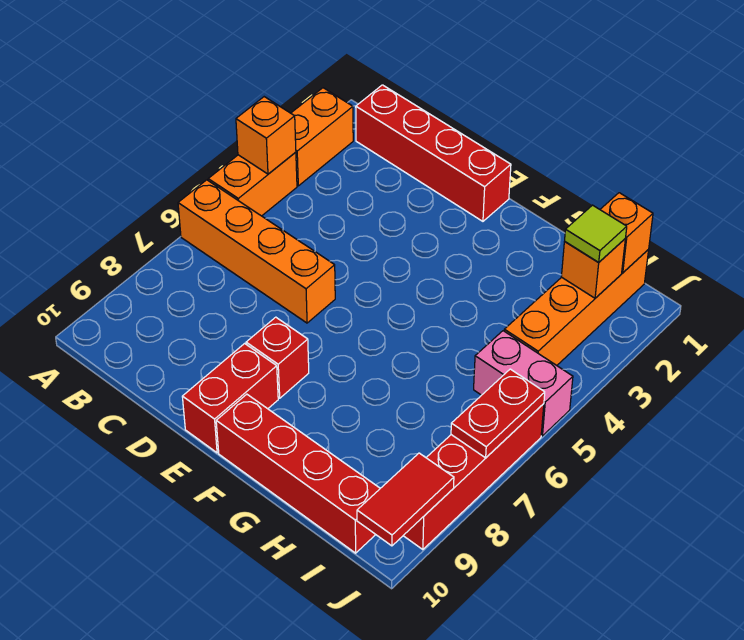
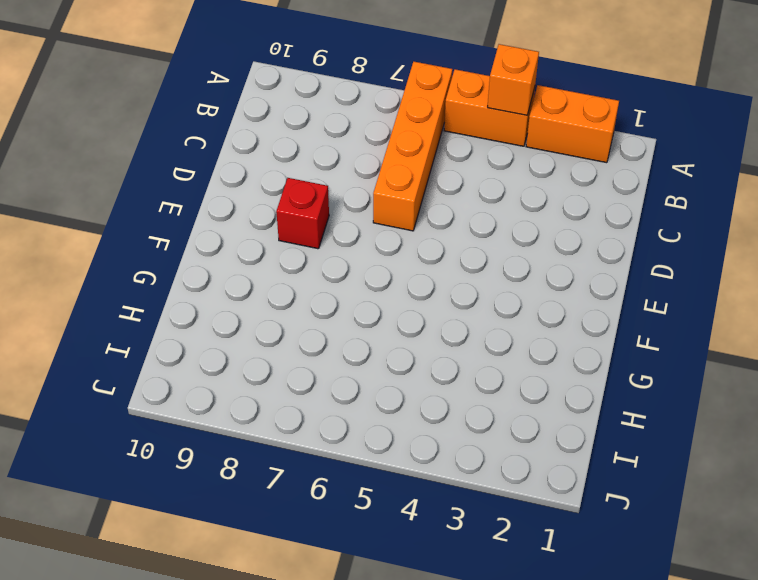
none -> red brick B1:E1 level 1
none -> red brick E9:E10 level 1
none -> red brick F10:I10 level 1

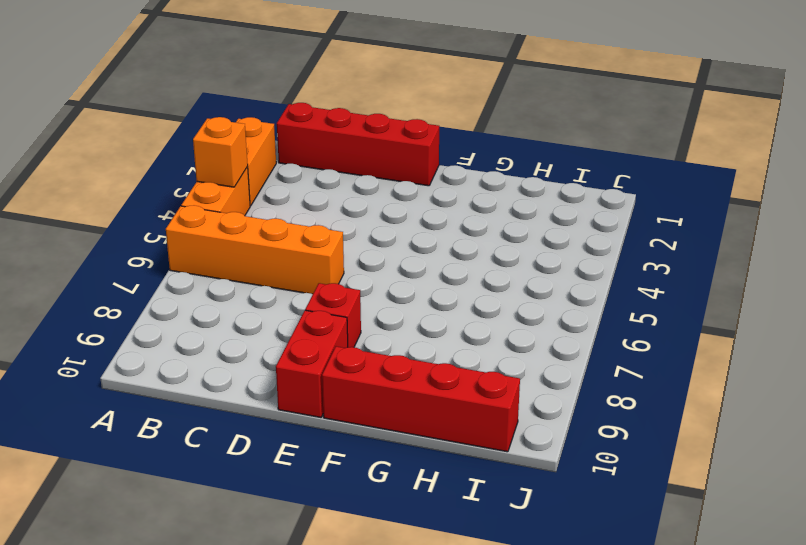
none -> orange brick I1:I4 level 1
none -> pink brick I5:J5 level 1
none -> red brick J6:J9 level 1

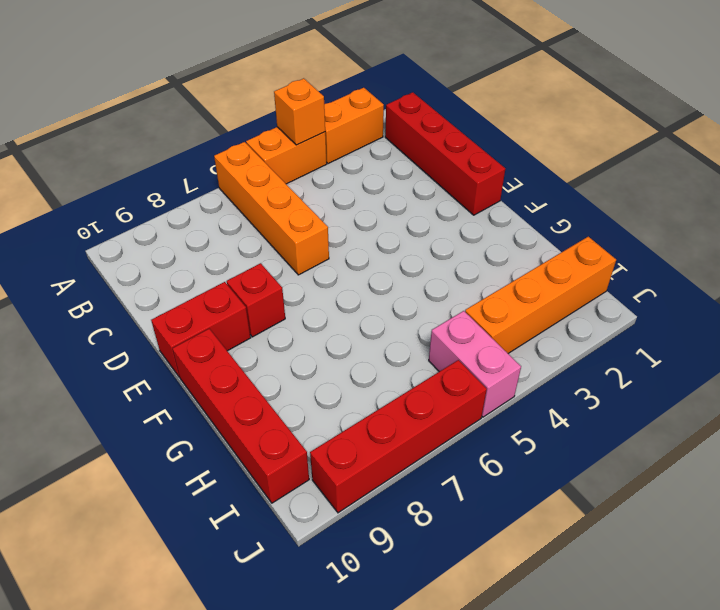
none -> orange brick I1 level 2
none -> orange brick I2 level 2
none -> red plate J6:J7 level 2

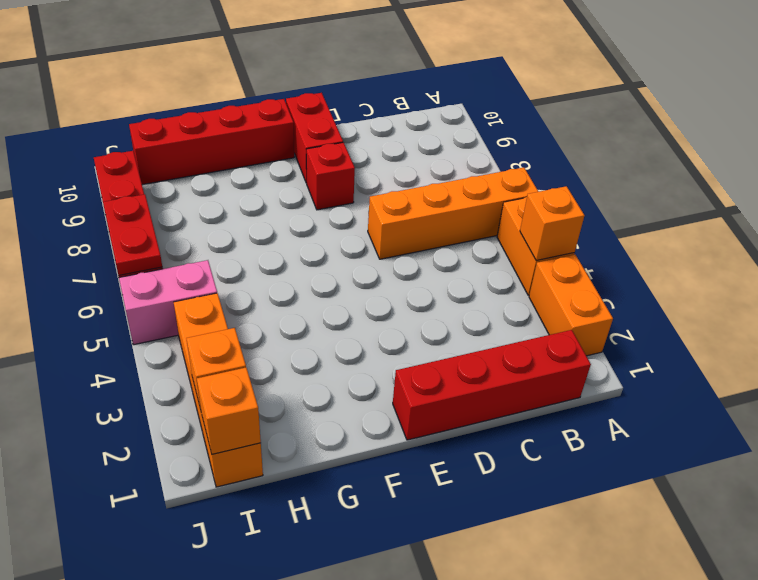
none -> red tile J9:J10 level 2
none -> lime tile I2 level 3

